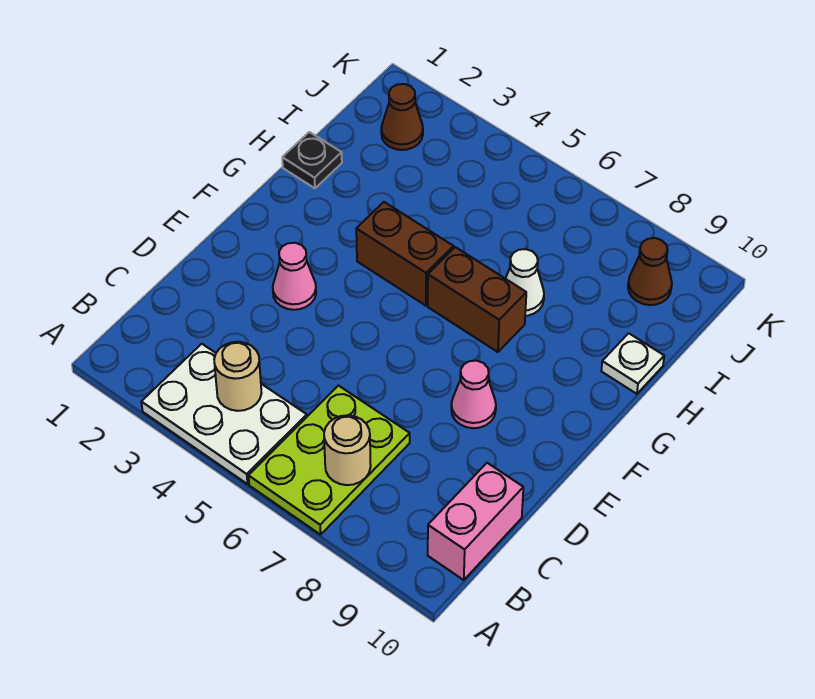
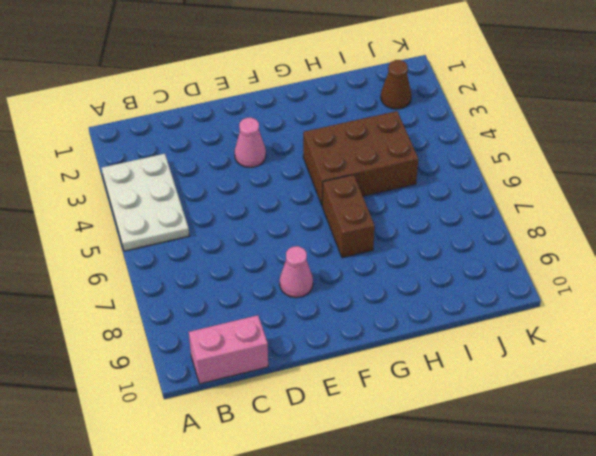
brown brick G4:I5 level 1 -> brown brick G4:G5 level 1
none -> lime plate A6:C7 level 1
none -> black plate H1 level 1
none -> white cone H7 level 1

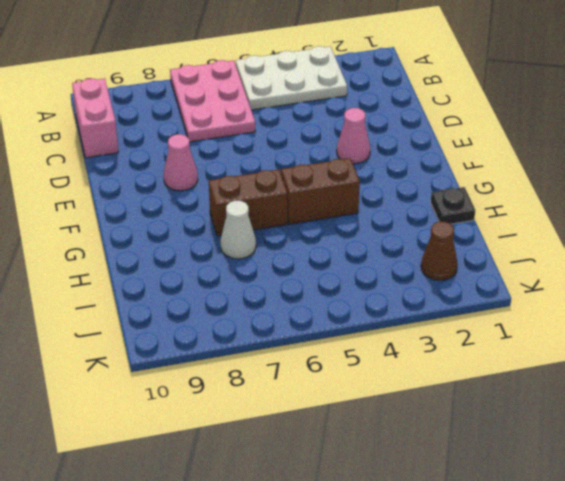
pink plate A6:C7 level 1 -> lime plate A6:C7 level 1
none -> white plate H10 level 1
none -> brown cone J9 level 1
none -> tan round brick B4 level 2

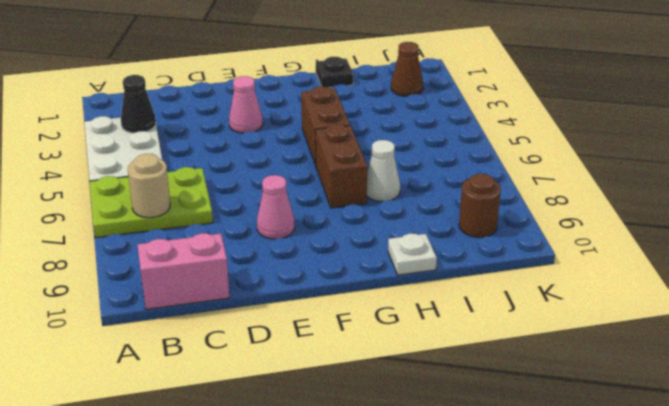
black cone B3 level 2 -> none
brown round brick J9 level 1 -> brown cone J9 level 1
none -> tan round brick B4 level 2

